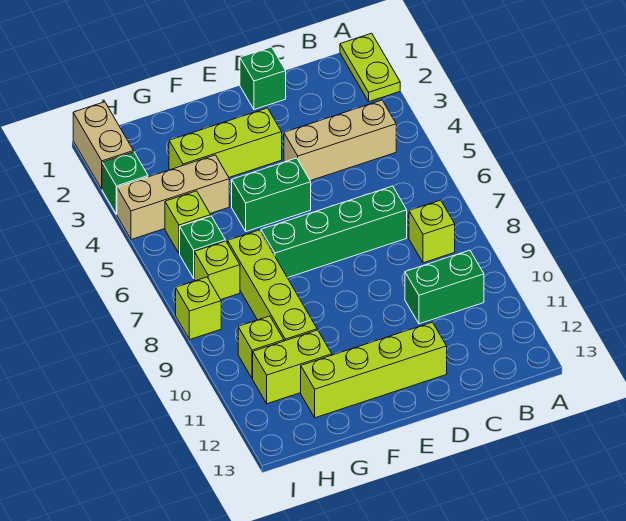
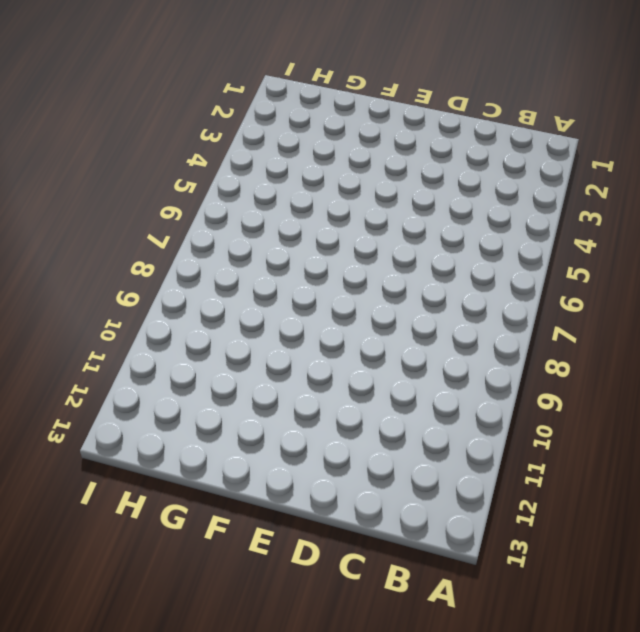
none -> lime plate A1:A2 level 1
none -> tan brick B4:D4 level 1
none -> lime brick B8 level 1

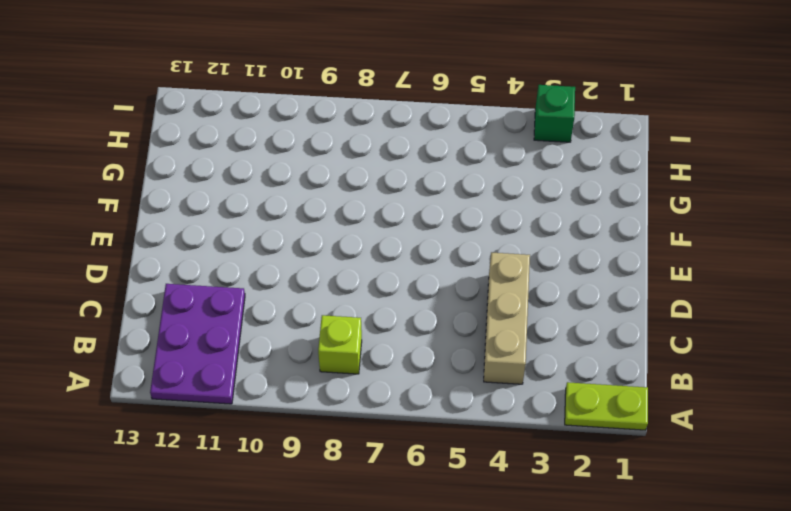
purple plate A11:C12 level 1 -> none
none -> green brick B10:C10 level 1
none -> green brick C7:F7 level 1
none -> green brick D1 level 1

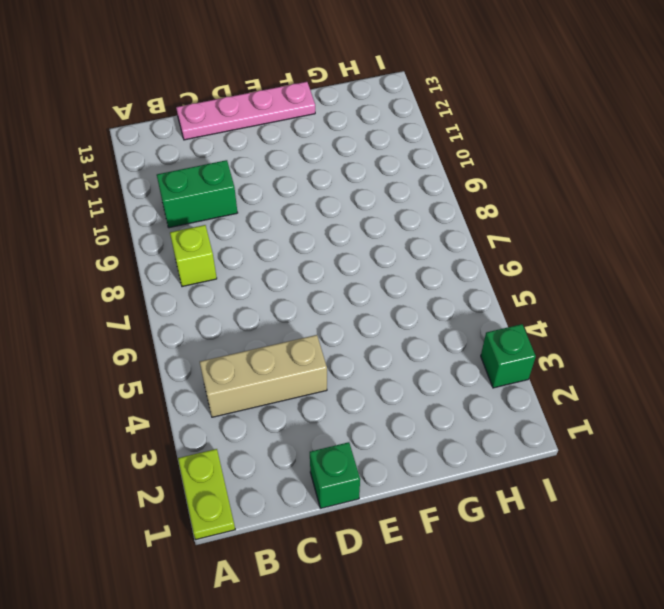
pink plate C13:F13 level 1 -> none
none -> green brick C7:F7 level 1
none -> lime brick D12:G12 level 1
none -> lime brick E3:G3 level 1

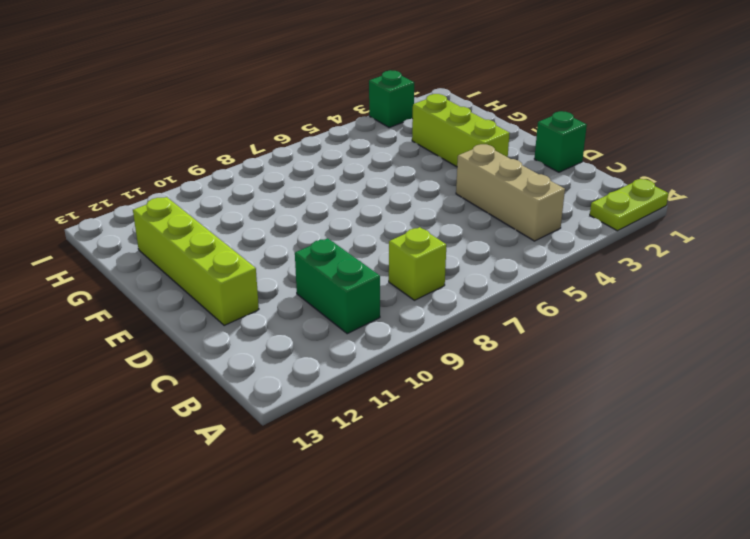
none -> green brick C7:F7 level 1
none -> green brick E5:F5 level 1
none -> tan brick G4:I4 level 1

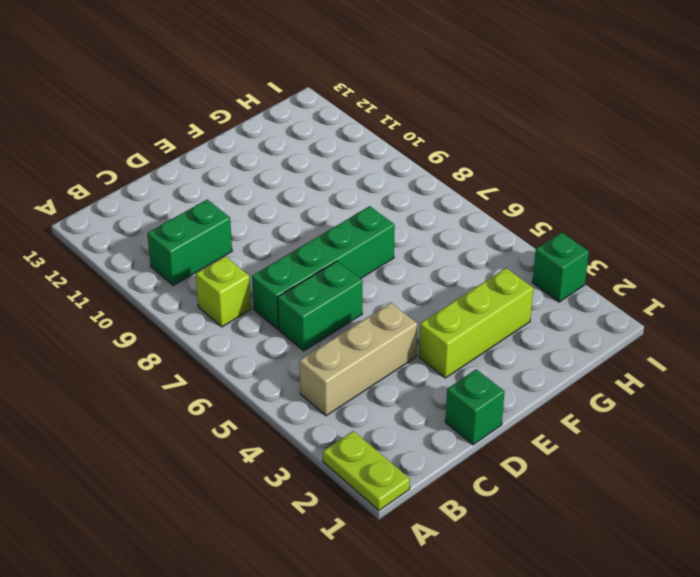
green brick C6:D6 level 1 -> green brick E5:F5 level 1
none -> lime brick D12:G12 level 1
none -> tan brick G4:I4 level 1
none -> lime brick G7:G10 level 1

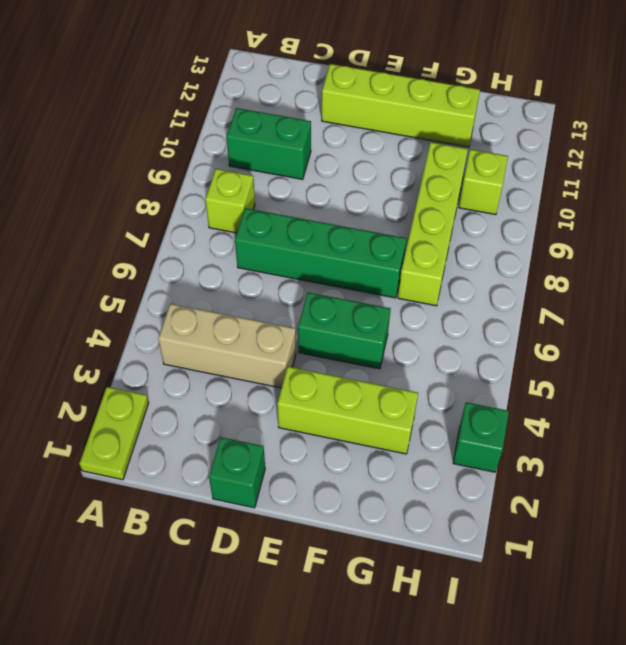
none -> tan brick G4:I4 level 1
none -> lime brick G11:H11 level 1
none -> lime brick H5 level 1

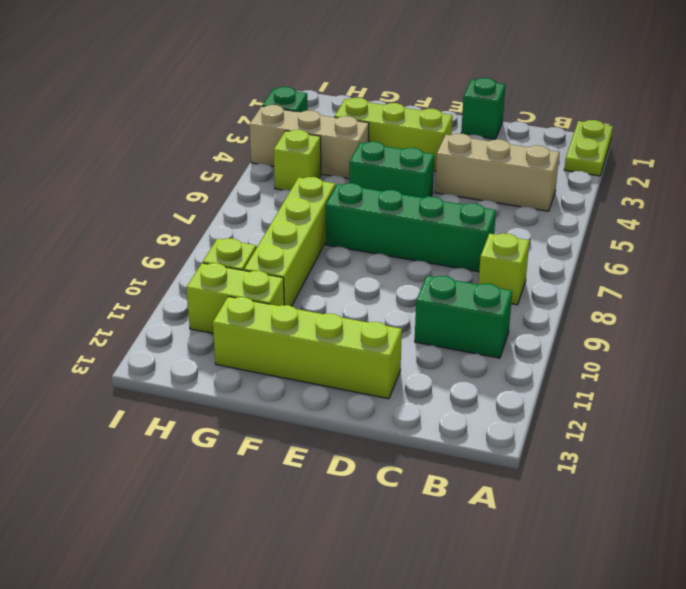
none -> green brick H6 level 1
none -> lime brick H7 level 1
none -> tan brick I1:I2 level 1

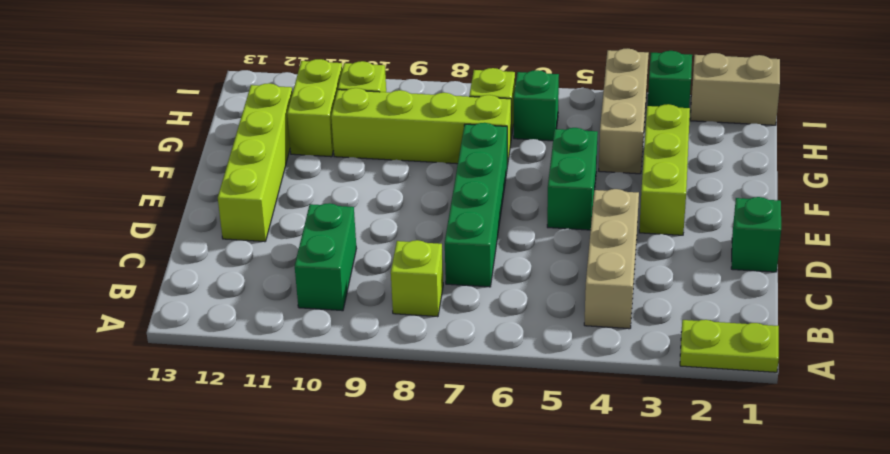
none -> lime brick H5 level 1
none -> lime brick I8 level 1

